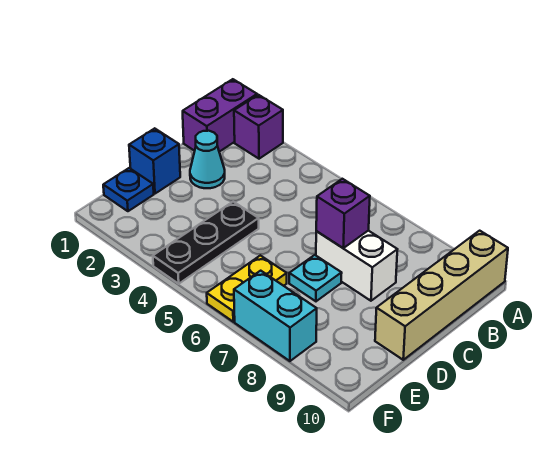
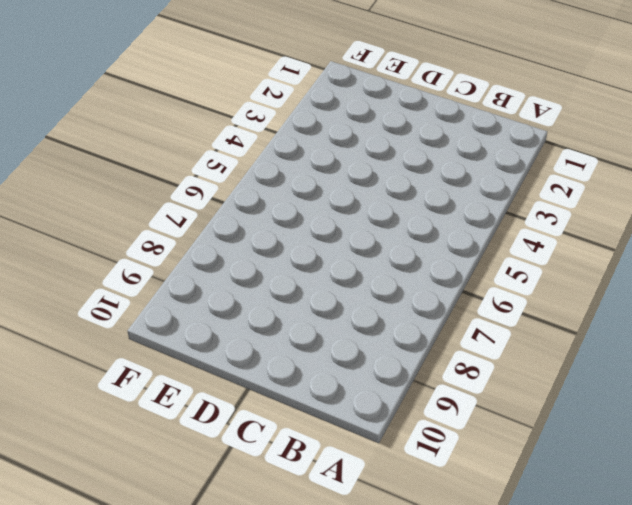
none -> purple brick A1:B1 level 1
none -> purple brick A2 level 1
none -> tan brick A10:D10 level 1

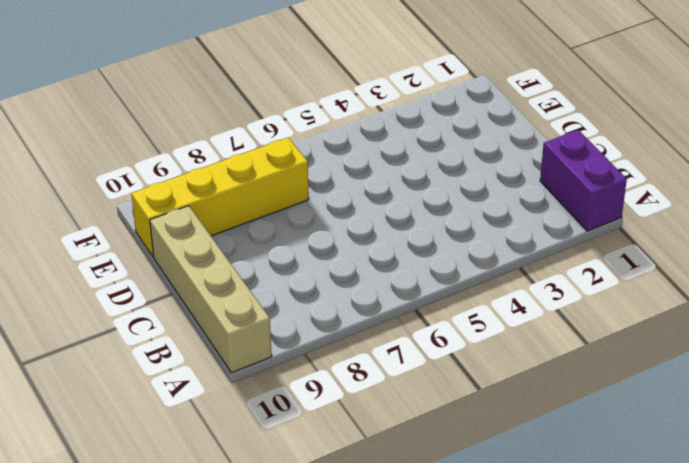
yellow brick E7:E10 level 1 -> none
none -> purple brick A2 level 1
none -> cyan cone C2 level 1
none -> white brick C7:C8 level 1

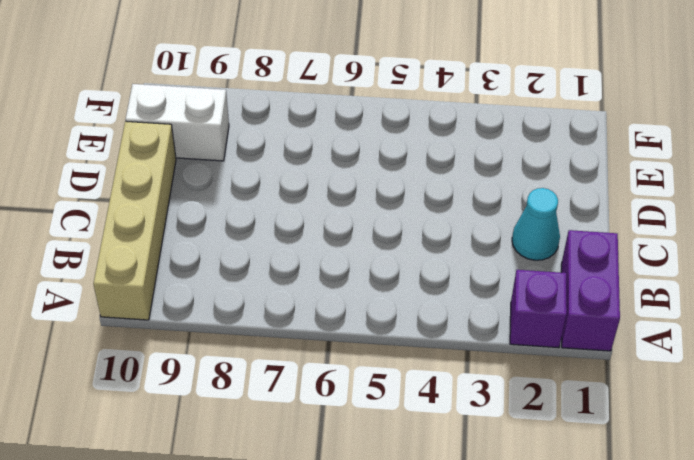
white brick E9:E10 level 1 -> white brick C7:C8 level 1
none -> blue brick D1 level 1
none -> black plate D4:F4 level 1
none -> cyan plate D7 level 1

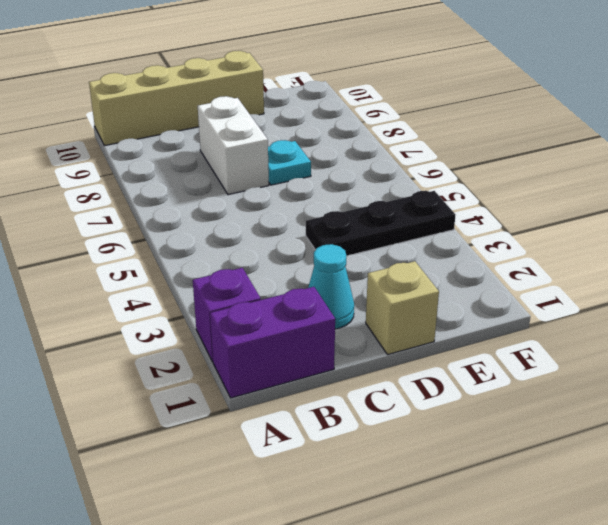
tan brick D1 level 1 -> blue brick D1 level 1
none -> blue plate E1 level 1
none -> yellow plate E6:F6 level 1
none -> cyan brick F7:F8 level 1

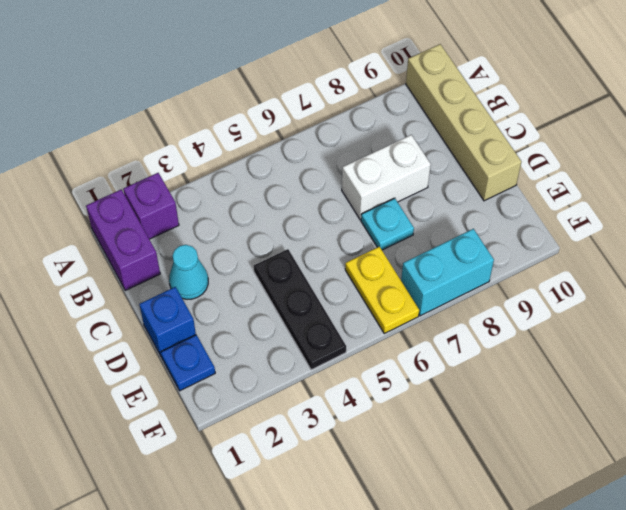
none -> purple brick C7 level 2

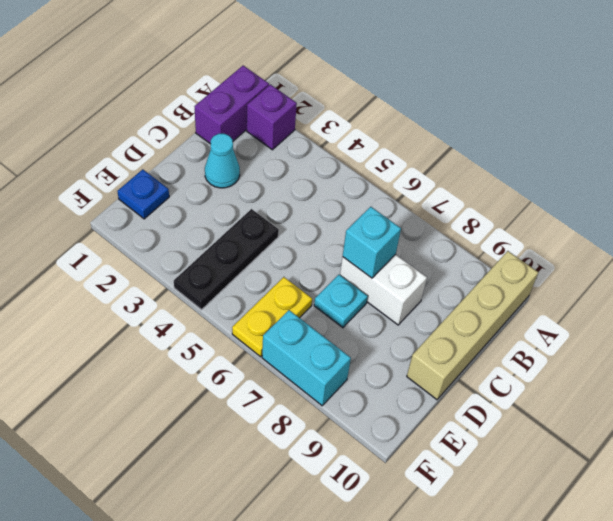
cyan brick C7 level 2 -> purple brick C7 level 2
none -> blue brick D1 level 1

